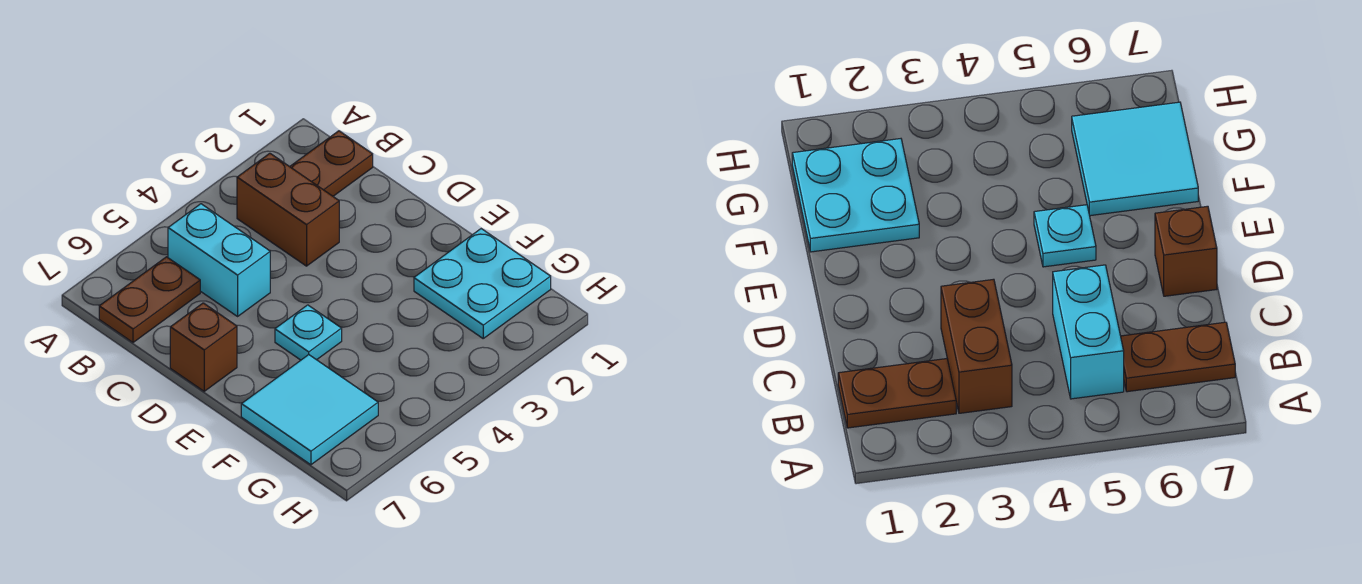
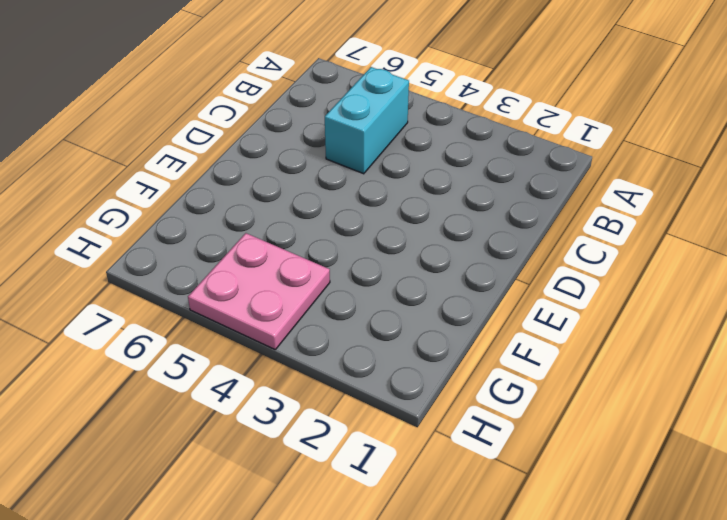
pink plate G4:H5 level 1 -> none
none -> brown plate B1:B2 level 1
none -> brown brick B3:C3 level 1

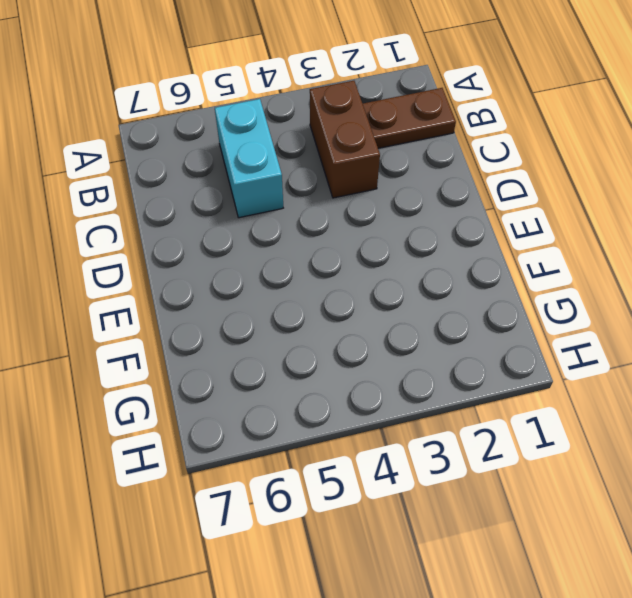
none -> brown plate B6:B7 level 1
none -> brown brick D7 level 1

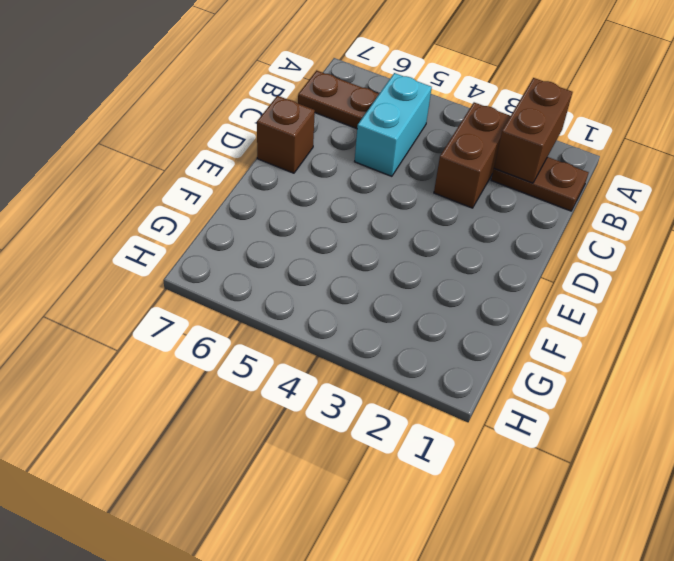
brown brick A2:B2 level 2 -> none
none -> cyan plate E5 level 1
none -> cyan plate F1:G2 level 1

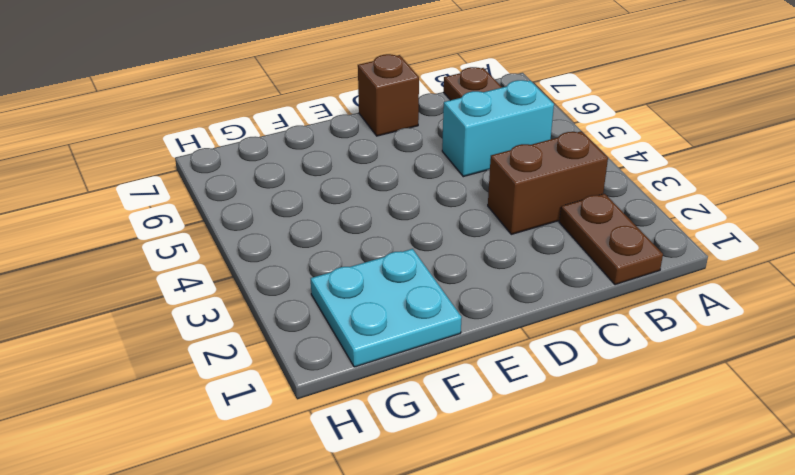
none -> cyan plate E5 level 1
none -> cyan tile F6:G7 level 1

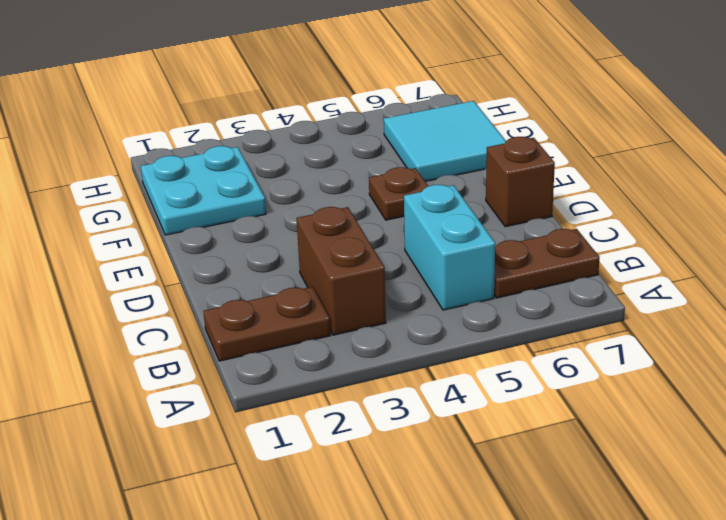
brown plate E5 level 1 -> cyan plate E5 level 1

